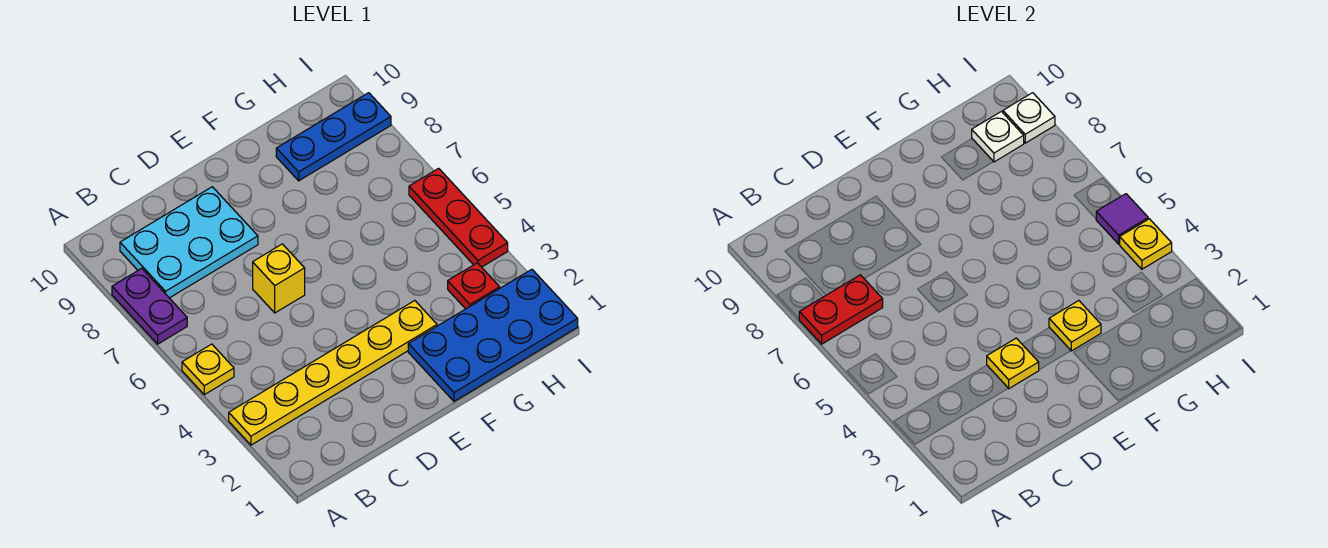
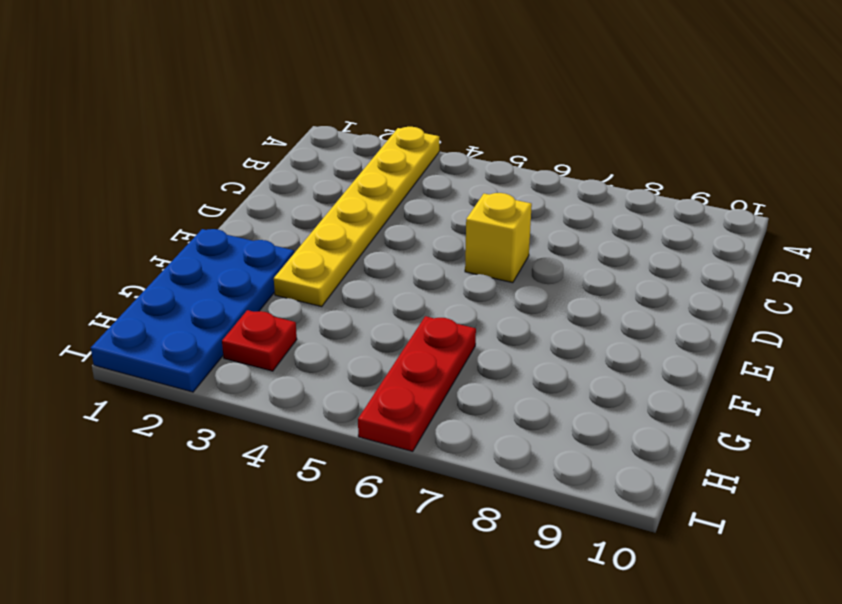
red plate G6:I6 level 1 -> red plate I4:I6 level 1
none -> yellow plate A5 level 1
none -> purple plate A7:A8 level 1
none -> cyan plate B8:D9 level 1

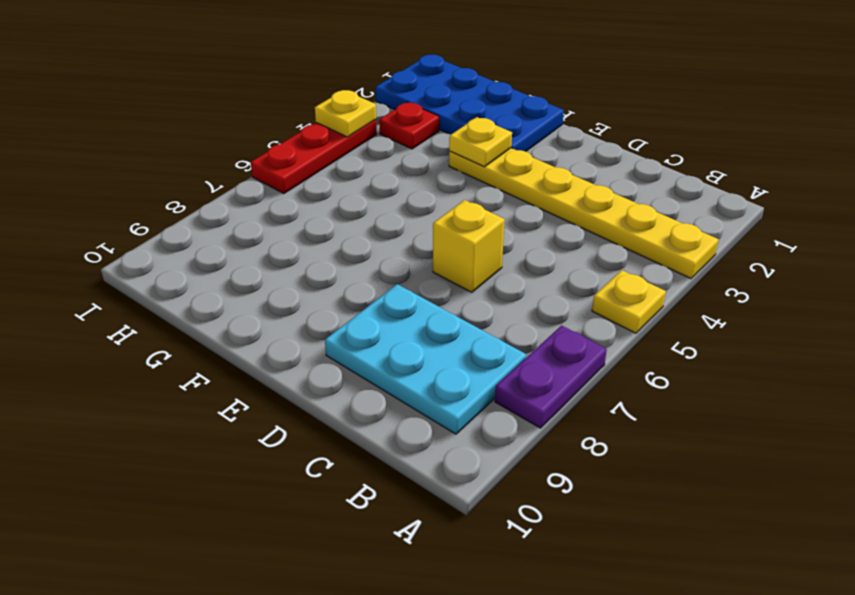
none -> blue plate G9:I9 level 1
none -> red plate A7:B7 level 2
none -> yellow plate D3 level 2

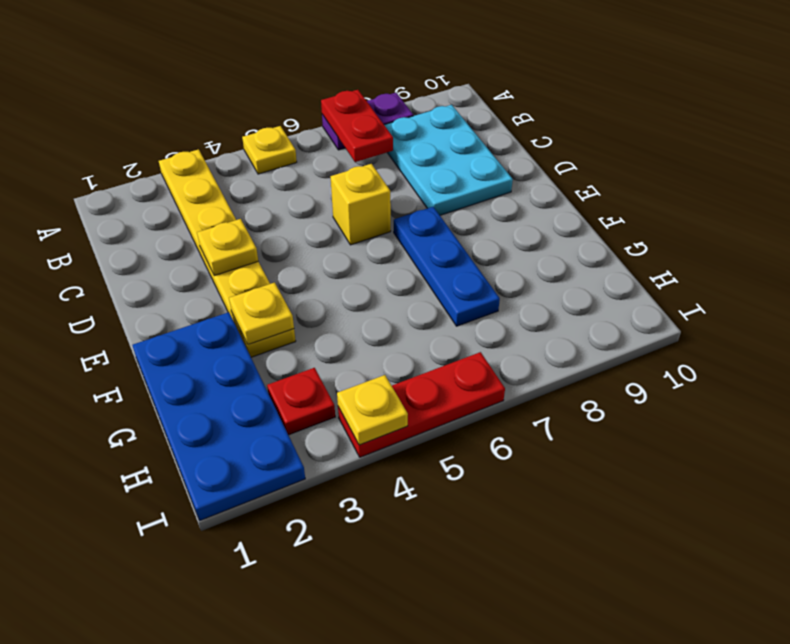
blue plate E7:G7 level 1 -> blue plate G9:I9 level 1
none -> white plate H9 level 2
none -> purple tile I5 level 2
none -> white plate I9 level 2

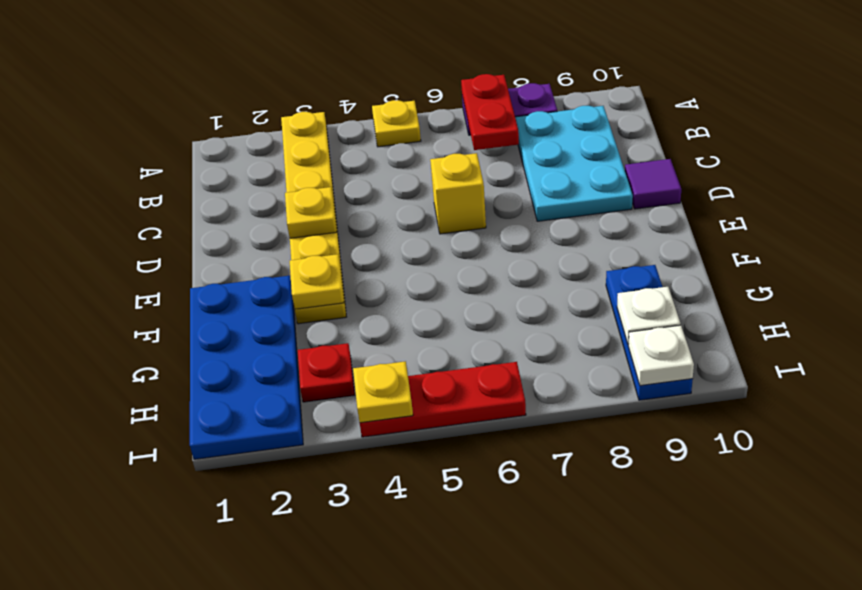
purple tile D10 level 1 -> purple tile I5 level 2

